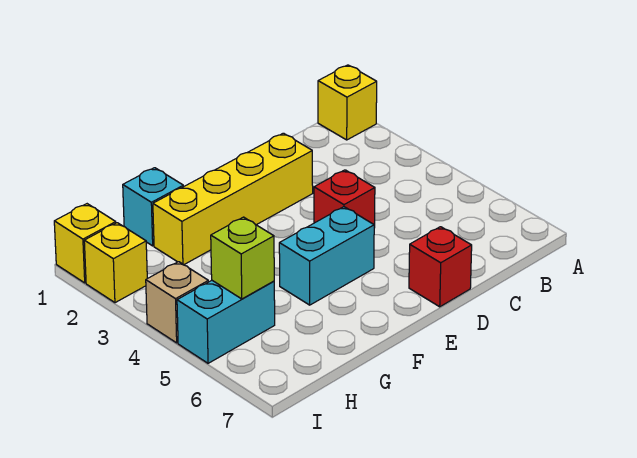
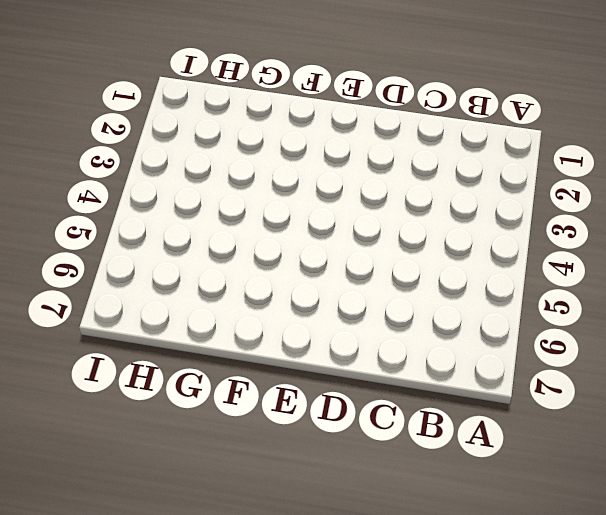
none -> yellow brick A1 level 1
none -> yellow brick D2:G2 level 1

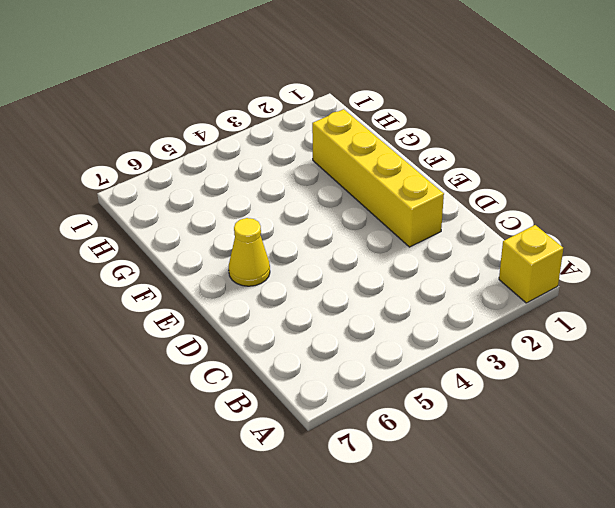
yellow cone E6 level 1 -> none
none -> red brick D4 level 1
none -> red brick D7 level 1

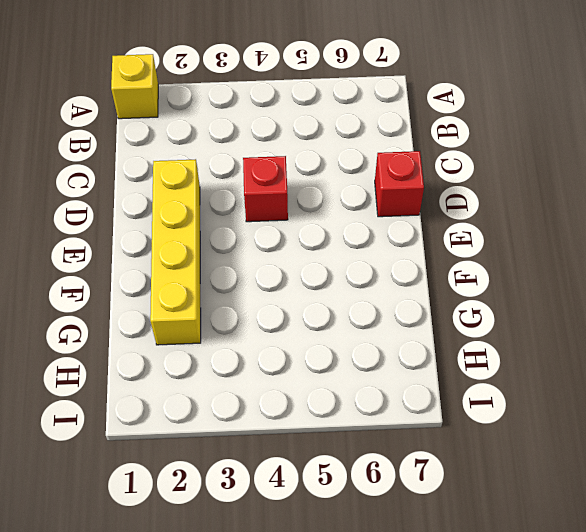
none -> cyan brick E5:F5 level 1
none -> cyan brick G1 level 1

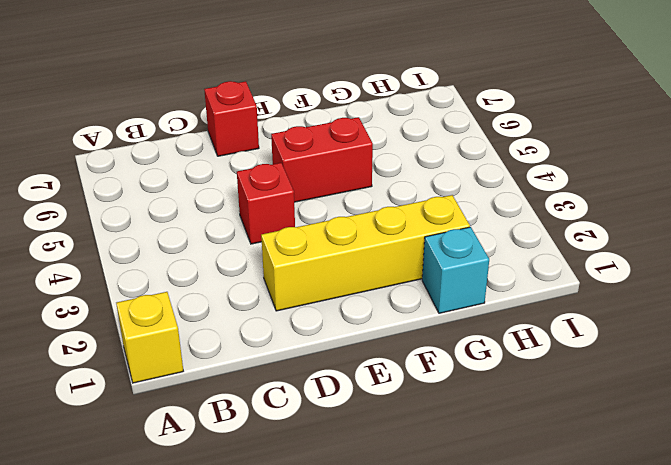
red brick E5:F5 level 1 -> cyan brick E5:F5 level 1
none -> cyan brick H5:I5 level 1
none -> yellow brick I1 level 1

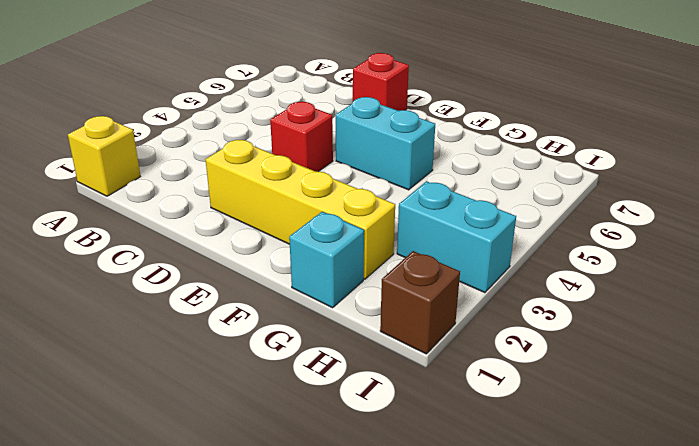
cyan brick H3:I3 level 1 -> cyan brick H5:I5 level 1
brown brick I1 level 1 -> yellow brick I1 level 1
none -> yellow brick I2 level 1
none -> tan brick I4 level 1

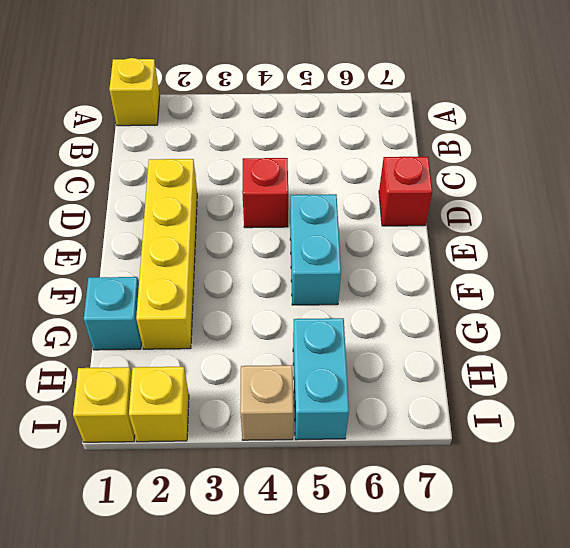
none -> lime brick H5 level 2

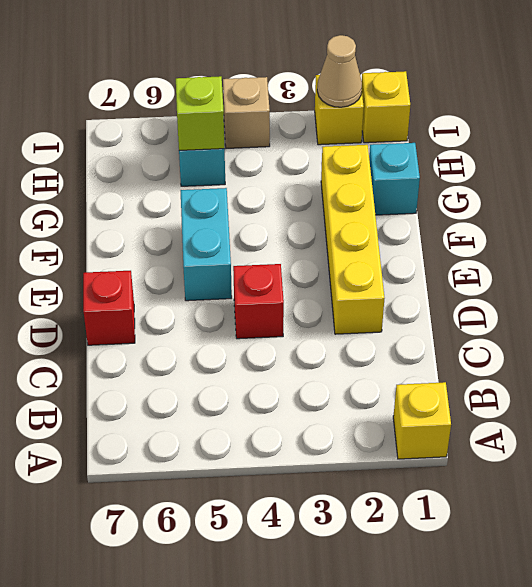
tan cone I2 level 2 -> none

